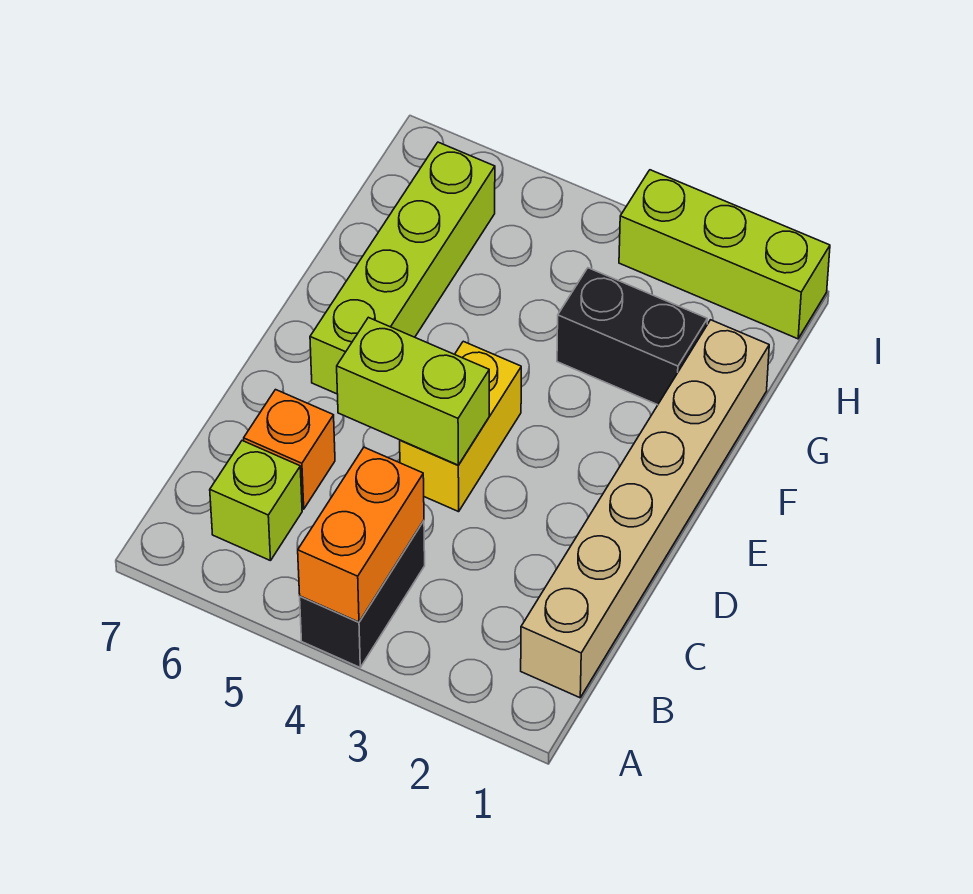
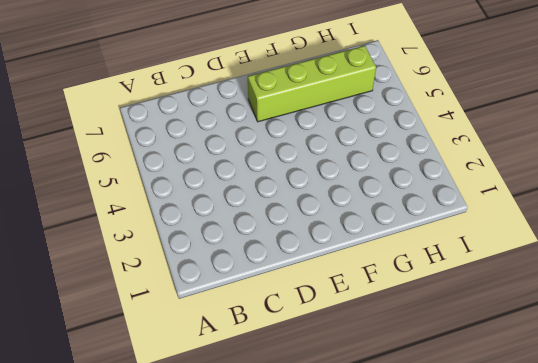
none -> black brick A4:B4 level 1
none -> tan brick B1:G1 level 1

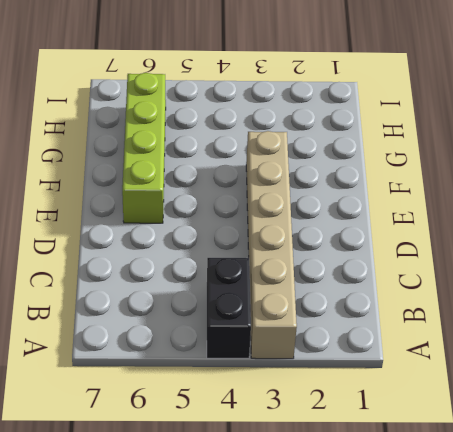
tan brick A3:F3 level 1 -> tan brick B1:G1 level 1
none -> lime brick B6 level 1
none -> orange brick C6 level 1

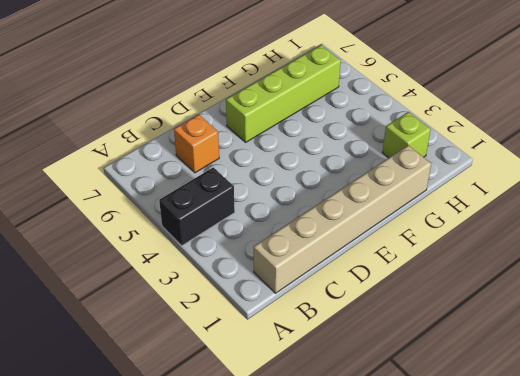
lime brick H2 level 1 -> lime brick B6 level 1
none -> yellow brick D4:E4 level 1
none -> black brick G2:G3 level 1

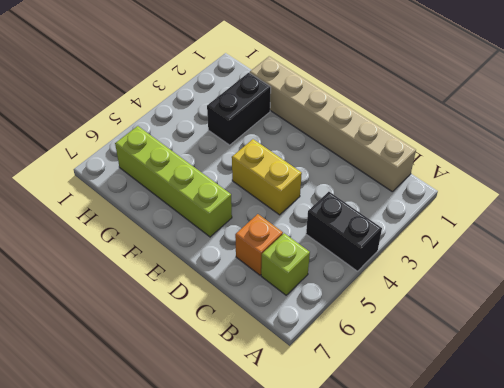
none -> lime brick I1:I3 level 1
none -> orange brick A4:B4 level 2

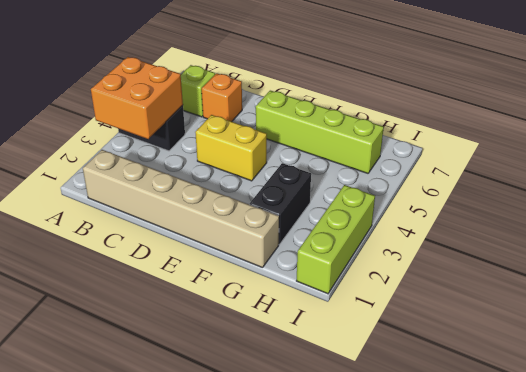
orange brick A3:B4 level 2 -> orange brick A4:B4 level 2
none -> lime brick D4:D5 level 2

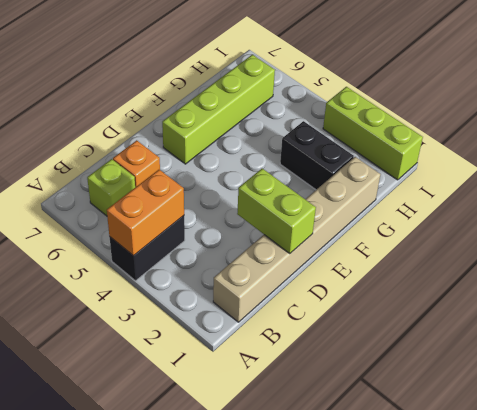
lime brick D1:D2 level 2 -> lime brick D4:D5 level 2
none -> yellow brick D4:E4 level 1

